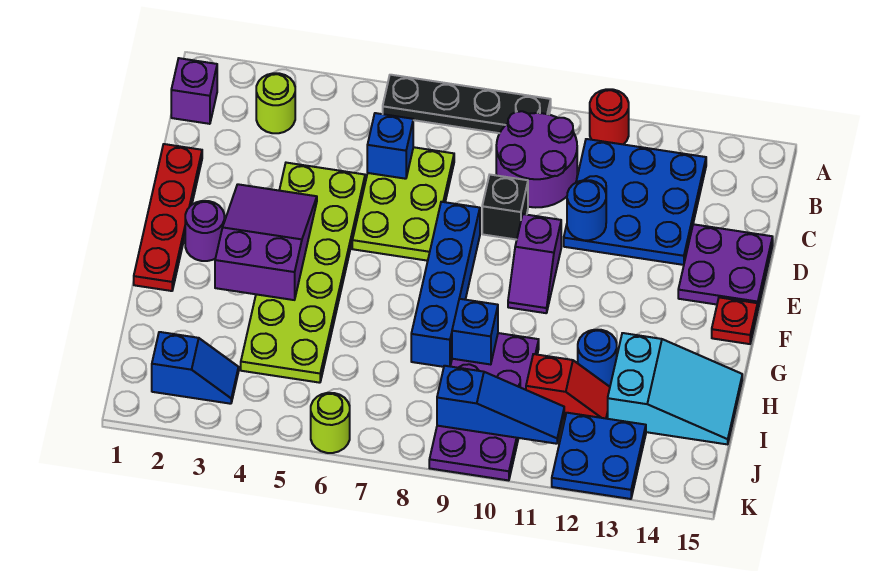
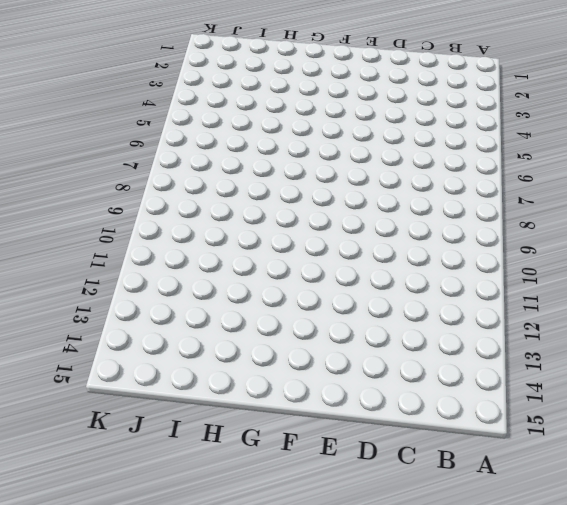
none -> black plate A6:A9 level 1
none -> red round brick A11 level 1
none -> purple brick B1 level 1

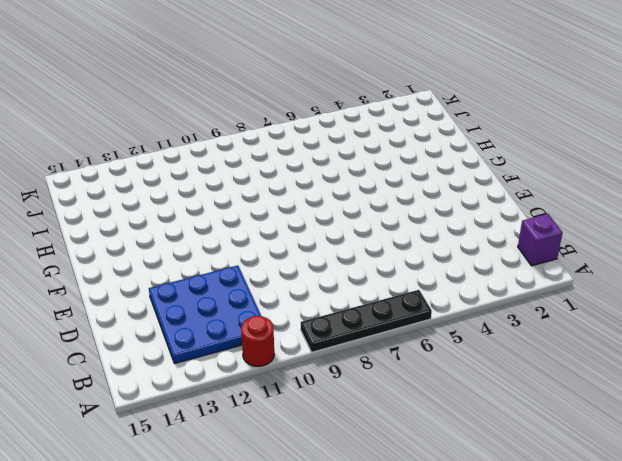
none -> lime round brick B3 level 1
none -> purple round brick B9:C10 level 1
none -> lime plate C6:E7 level 1

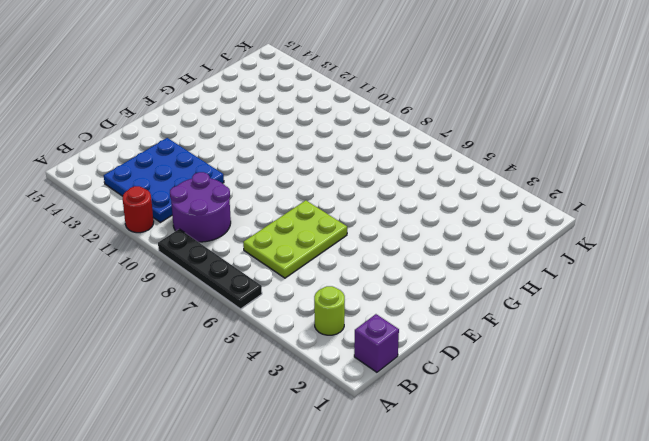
none -> red plate D1:G1 level 1
none -> lime plate D4:I5 level 1
none -> black brick D9 level 1

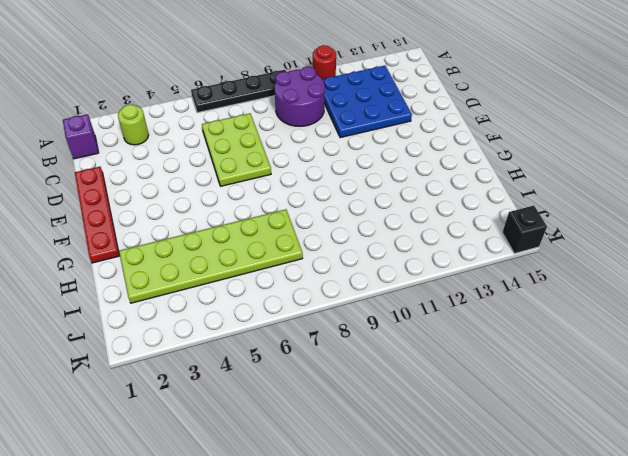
lime plate H2:I7 level 1 -> lime plate D4:I5 level 1
black brick K15 level 1 -> black brick D9 level 1
none -> purple plate D14:E15 level 1
none -> blue brick E8:H8 level 1
none -> purple slope E10:F10 level 1 top E

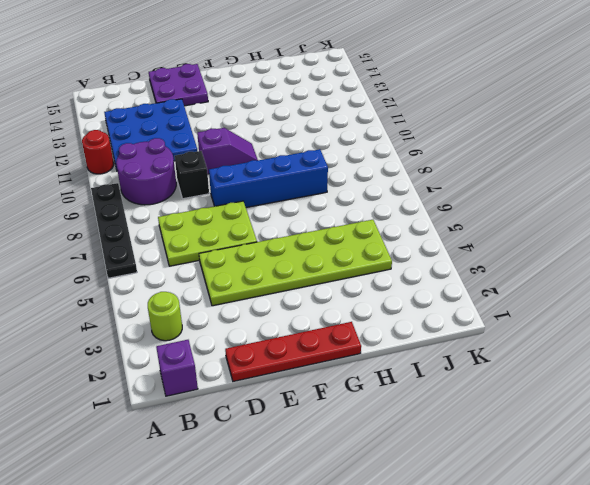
none -> purple round brick F2 level 1
none -> red plate F15 level 1
none -> purple plate H9:K10 level 1

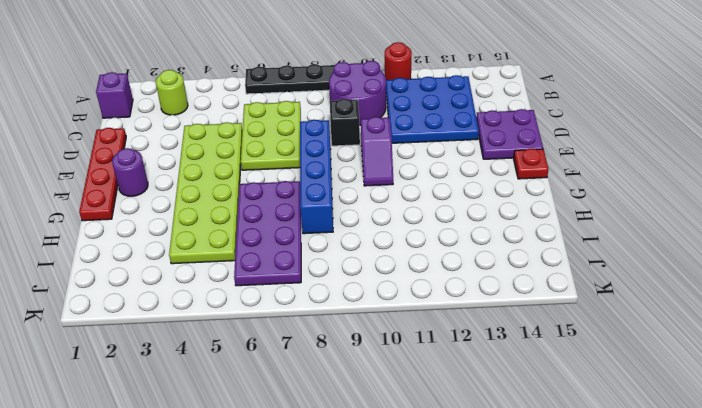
purple plate G6:J7 level 1 -> purple plate H9:K10 level 1
none -> blue round brick H12 level 1
none -> cyan slope H13:I15 level 1 top 13
none -> red slope I11:I12 level 1 top 11

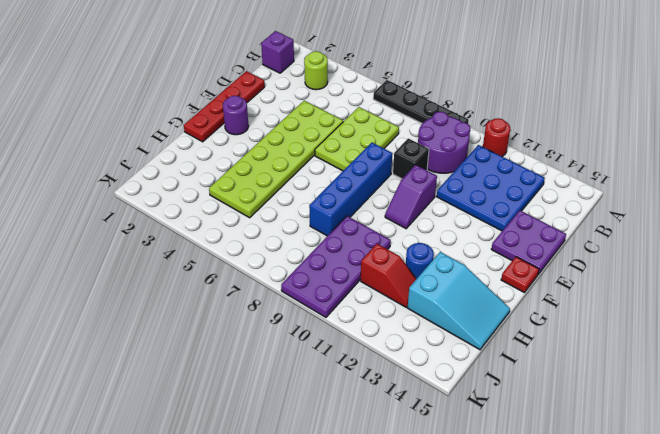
none -> blue slope J2:J3 level 1 top 2
none -> blue plate J12:K13 level 1
none -> lime round brick K6 level 1

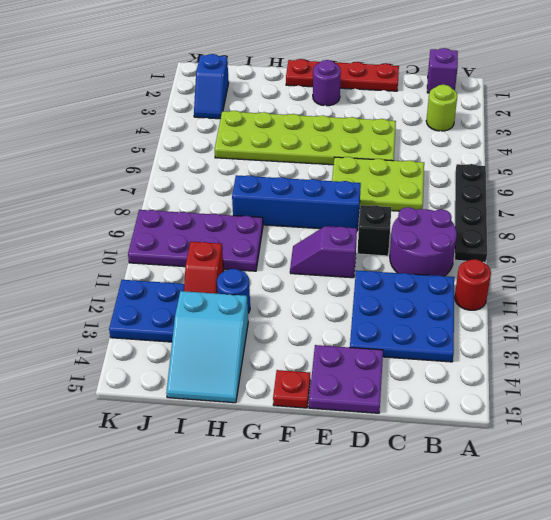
none -> lime round brick K6 level 1
none -> blue brick C6 level 2
none -> blue round brick D11 level 2

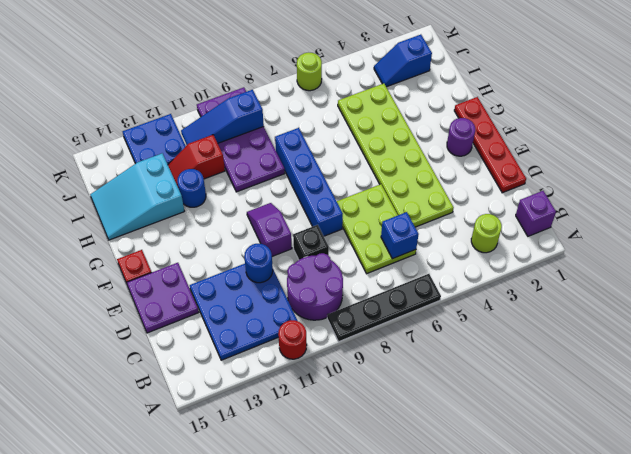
none -> purple slope E3:G4 level 2 top G
none -> blue brick H9 level 2

